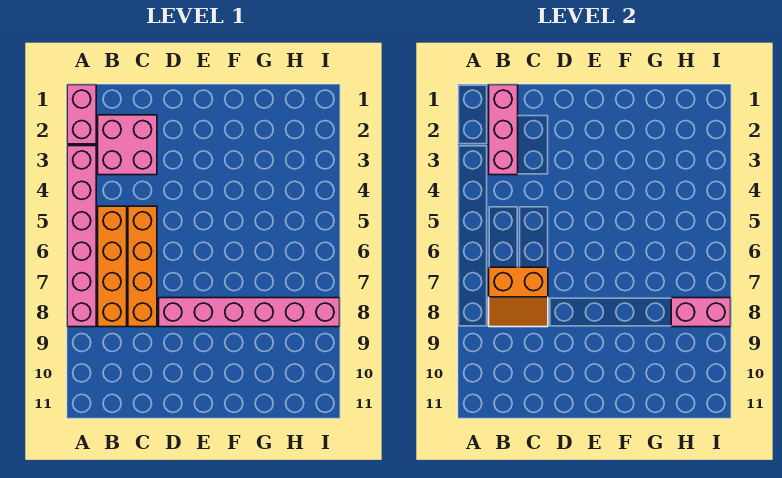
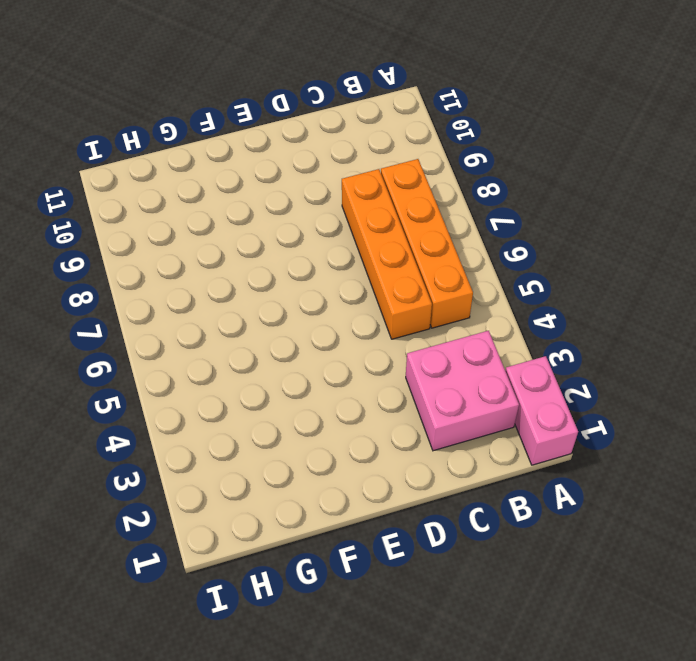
none -> pink brick A3:A8 level 1
none -> pink brick D8:I8 level 1

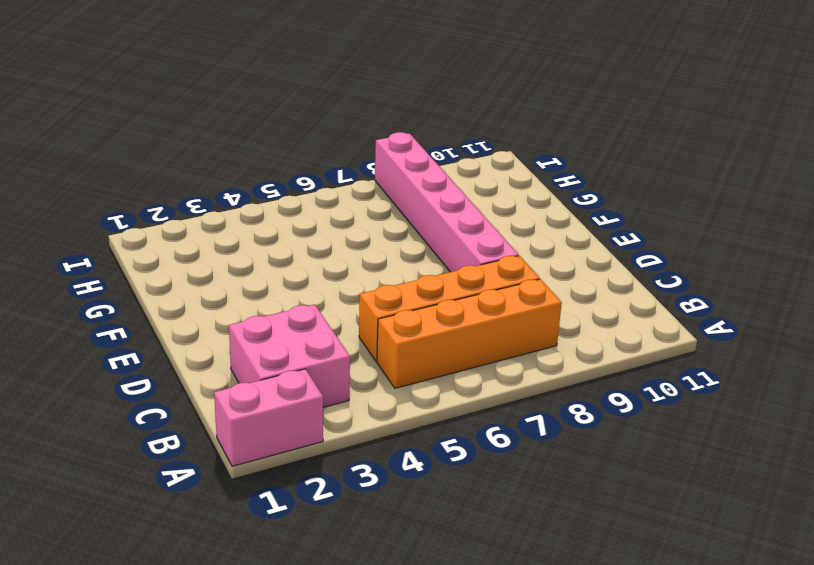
none -> pink brick A3:A8 level 1
none -> pink brick B1:B3 level 2

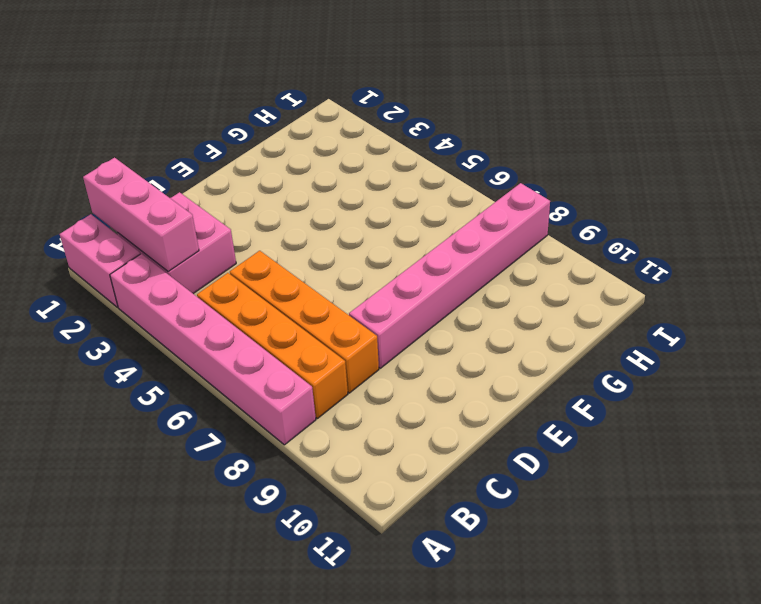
none -> orange slope B7:C8 level 2 top 7
none -> pink brick H8:I8 level 2

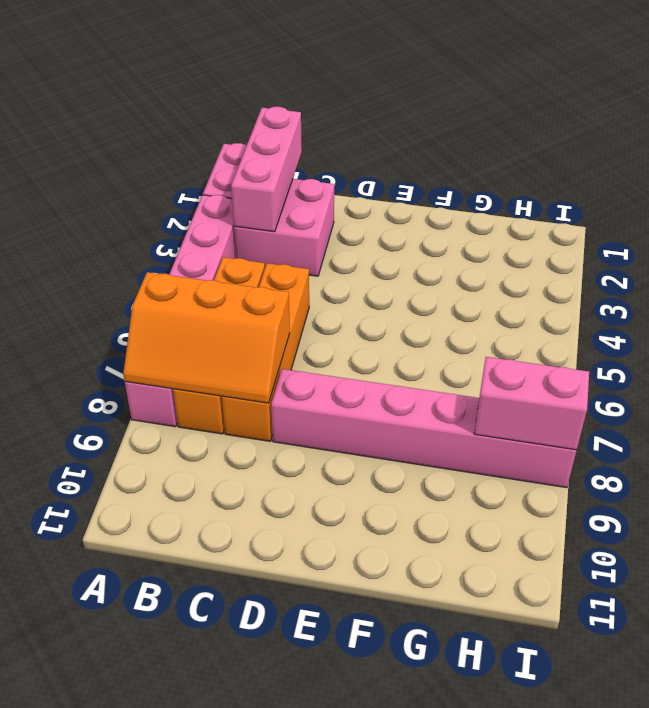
orange slope A7:C8 level 2 top 7 -> orange slope B7:C8 level 2 top 7

